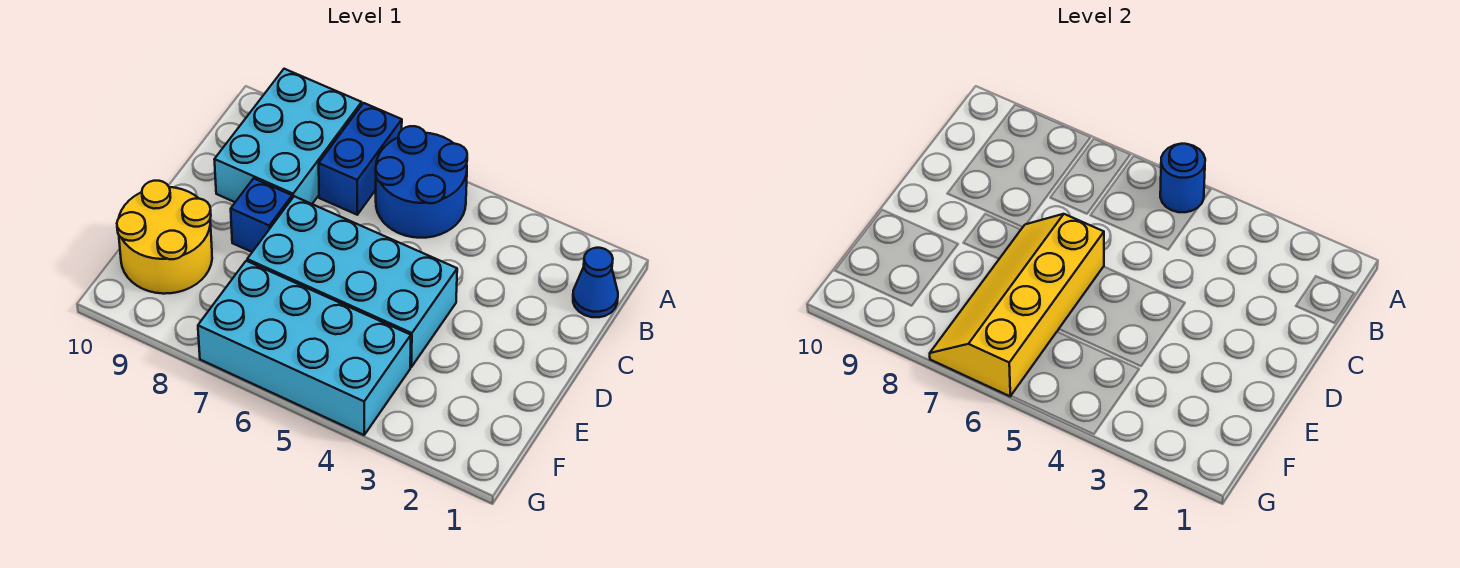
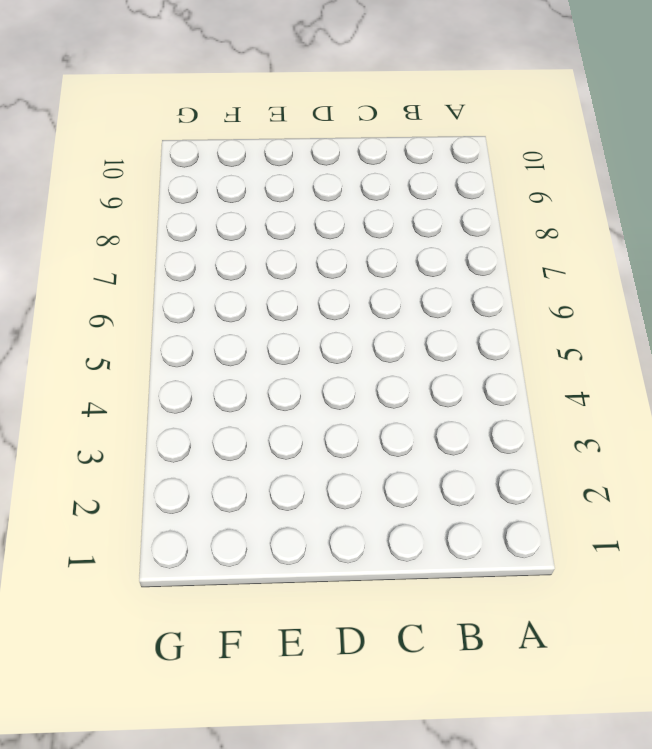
none -> blue round brick A5:B6 level 1
none -> blue brick A7:B7 level 1

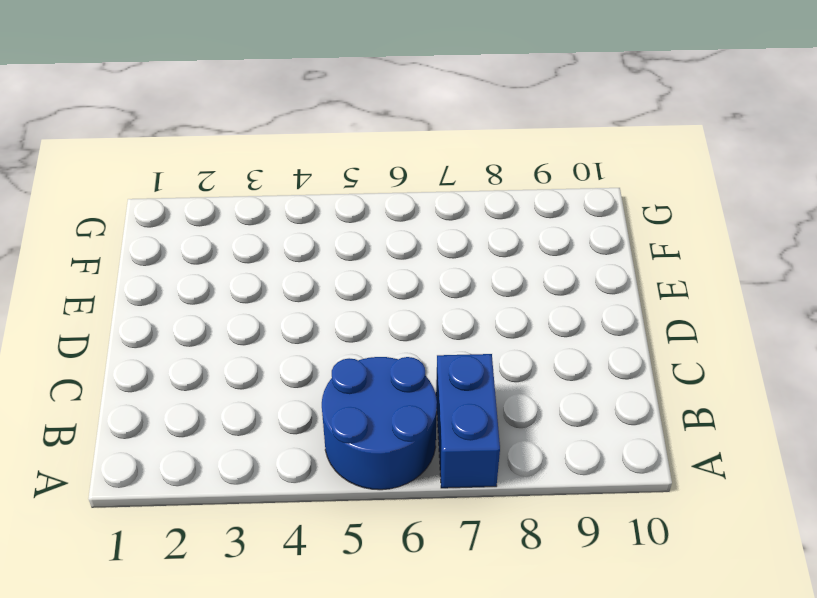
none -> cyan brick A8:C9 level 1
none -> blue cone B1 level 1

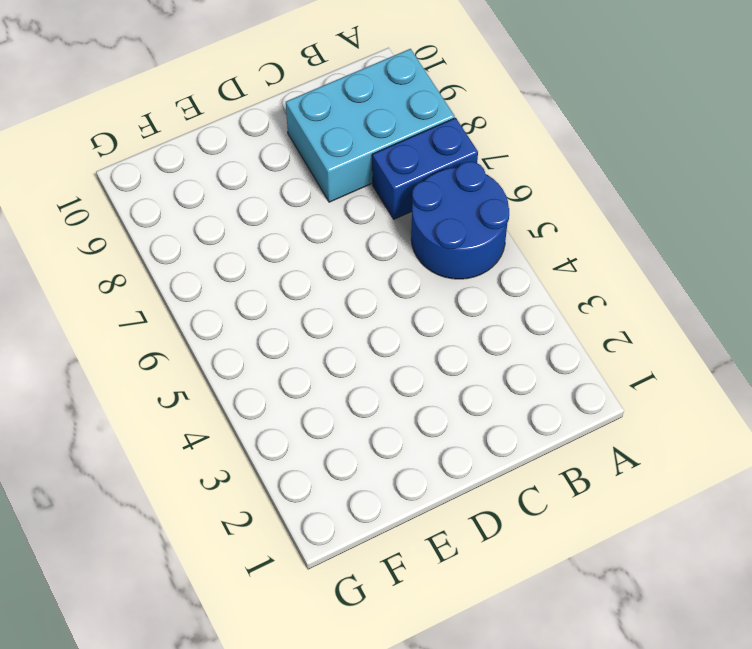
none -> blue cone B1 level 1
none -> cyan brick D4:E7 level 1

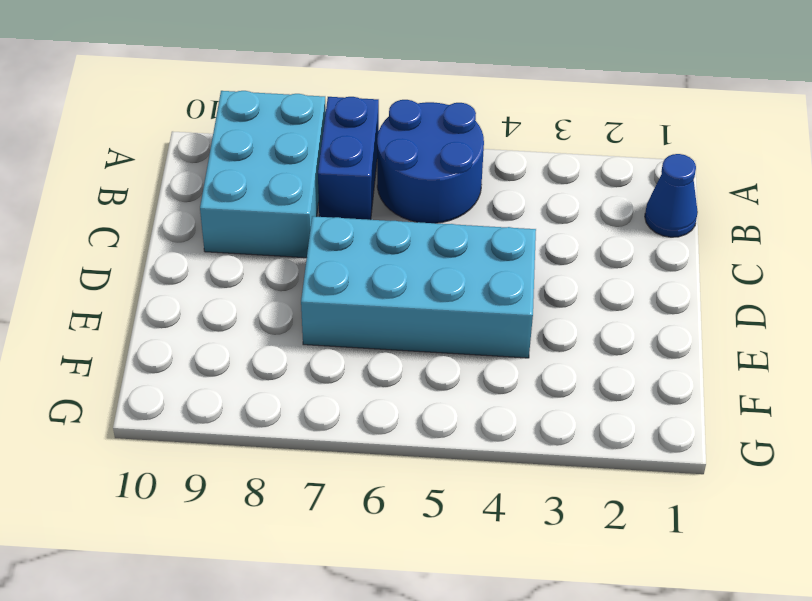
none -> blue brick D8 level 1
none -> yellow round brick E9:F10 level 1

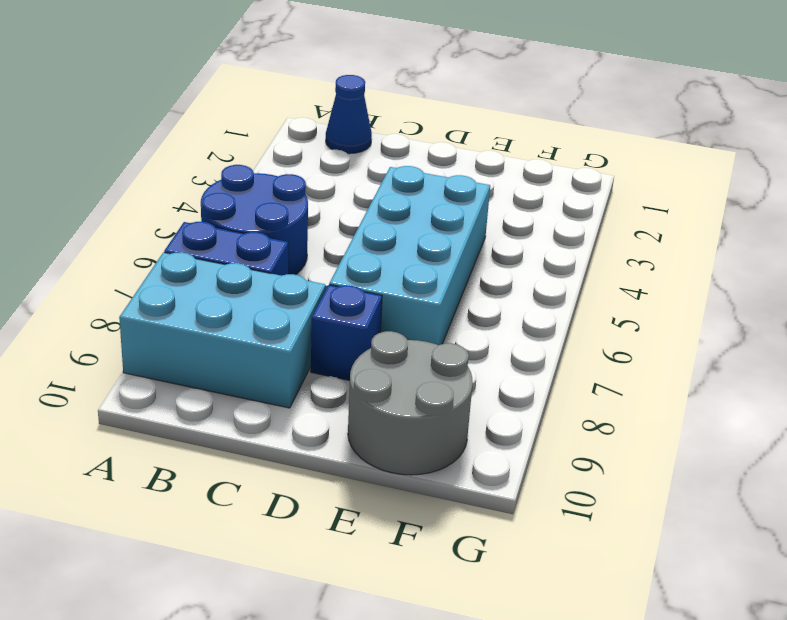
grey round brick E9:F10 level 1 -> yellow round brick E9:F10 level 1
none -> cyan brick F4:G7 level 1
none -> blue round brick A5 level 2

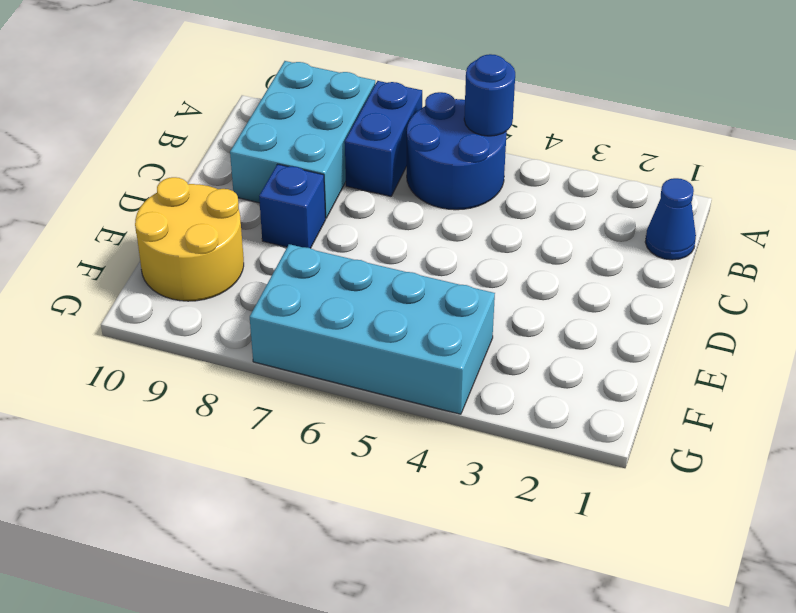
none -> cyan brick D4:E7 level 1
none -> yellow slope D6:G7 level 2 top 6

